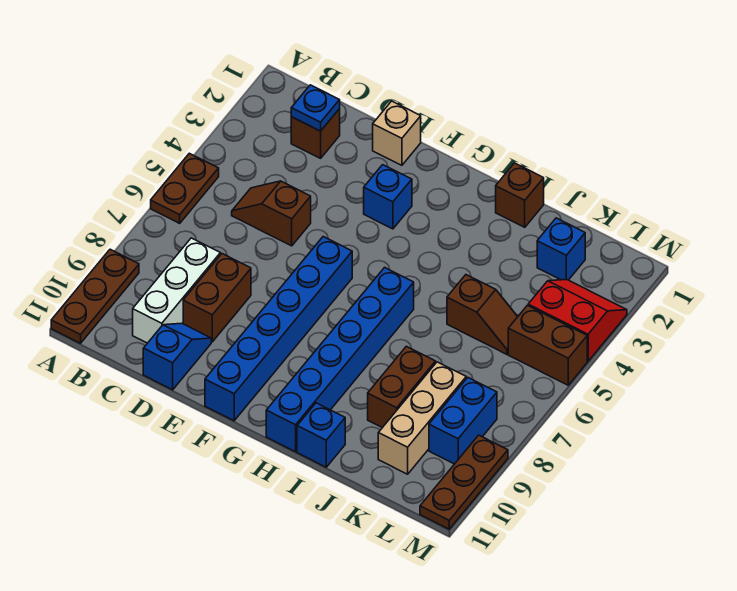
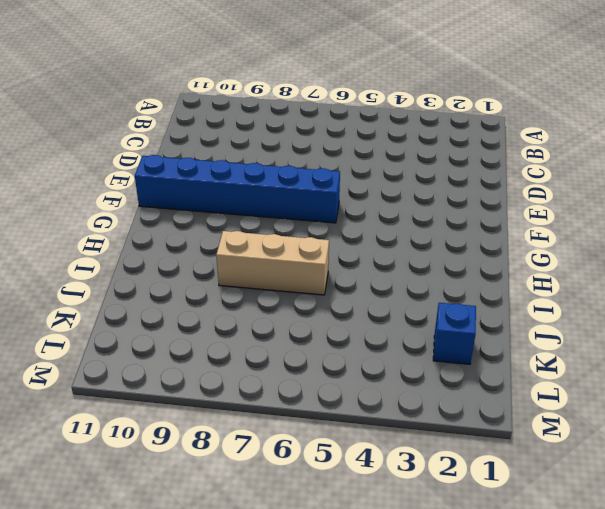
tan brick I6:I8 level 1 -> tan brick K8:K10 level 1
none -> brown plate A5:A6 level 1
none -> brown plate A9:A11 level 1
none -> brown brick C2 level 1

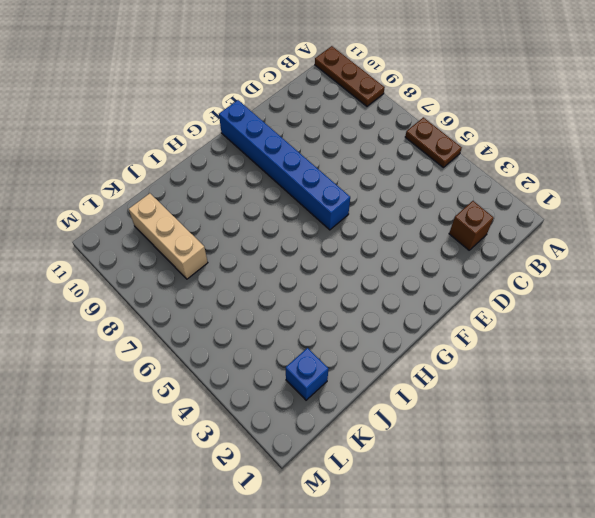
none -> brown slope C5:D5 level 1 top D
none -> white brick C8:C10 level 1
none -> brown brick D8:D9 level 1

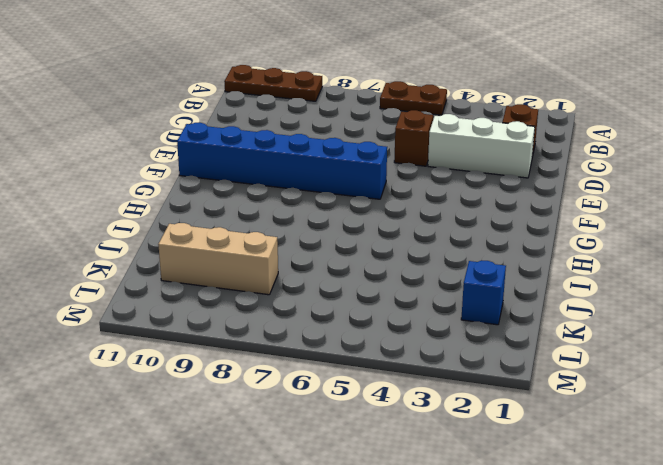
white brick D2:D4 level 1 -> white brick C8:C10 level 1
none -> brown brick D8:D9 level 1
none -> blue slope D10:D11 level 1 top 11
none -> tan brick E1 level 1

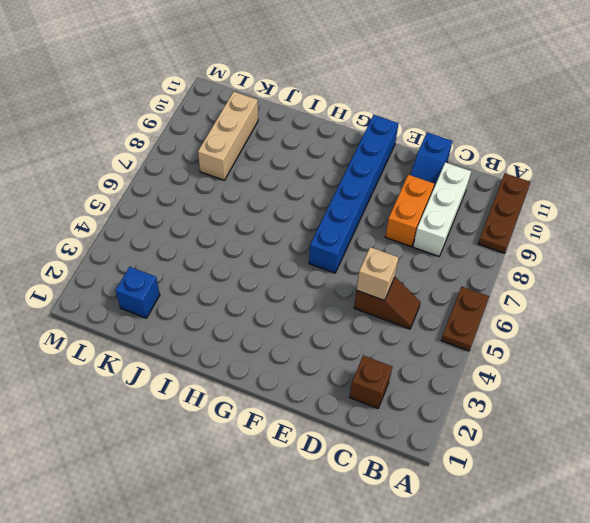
tan brick D5 level 2 -> tan brick E1 level 1
orange brick D8:D9 level 1 -> brown brick D8:D9 level 1
none -> blue brick F3 level 1
none -> blue brick H6:H11 level 1
none -> brown brick I1 level 1

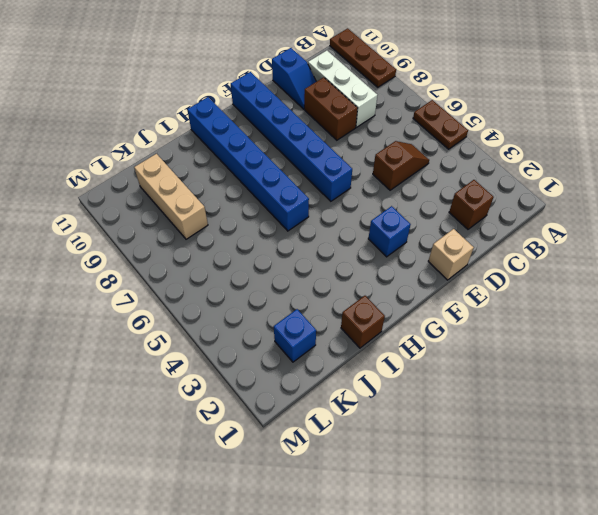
none -> blue brick I11 level 1
none -> brown slope J5:K5 level 1 top J
none -> brown brick J8:J9 level 1

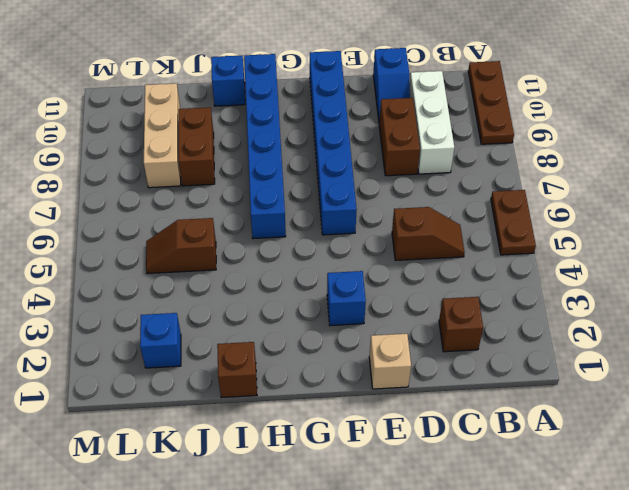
none -> red slope L3:M4 level 1 top 4
none -> brown brick L5:M5 level 1
none -> blue brick L8:L9 level 1

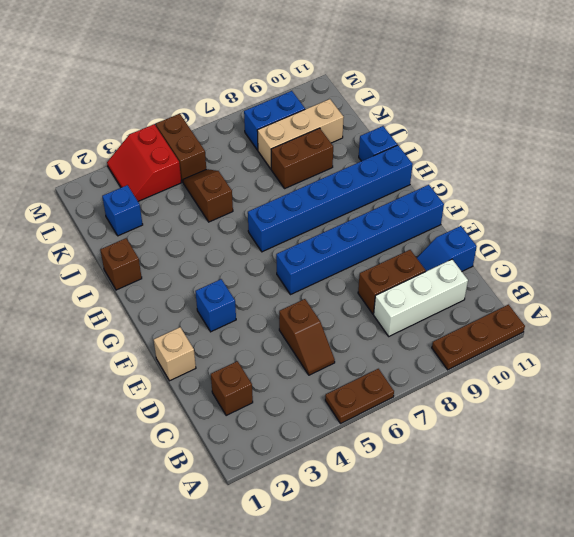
none -> brown plate M9:M11 level 1
none -> blue plate C2 level 2

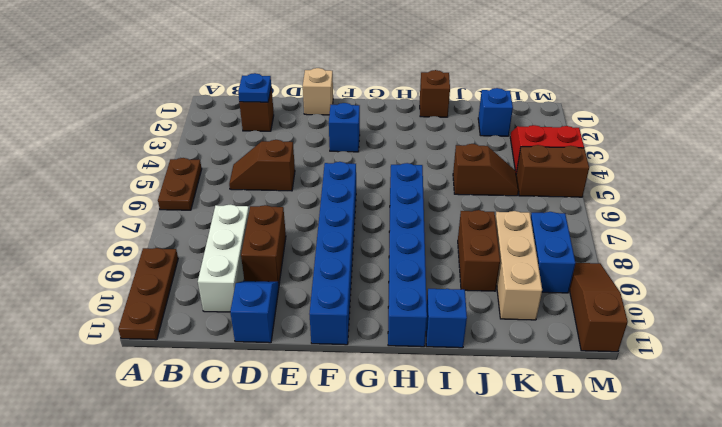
brown slope M9:M11 level 1 top 11 -> brown plate M9:M11 level 1

